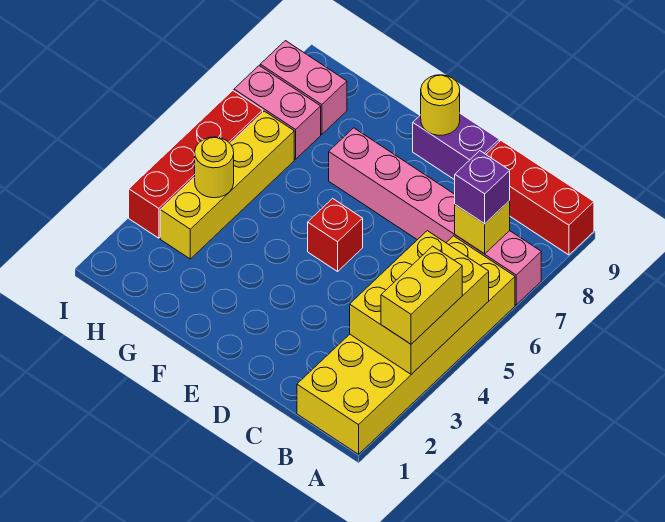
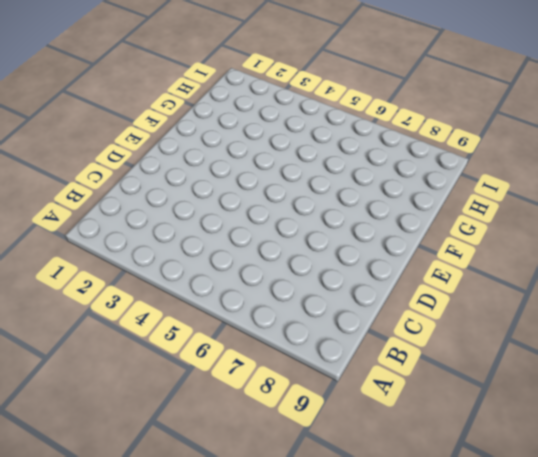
none -> yellow brick A1:B6 level 1
none -> pink brick A7:F7 level 1
none -> red brick A9:C9 level 1

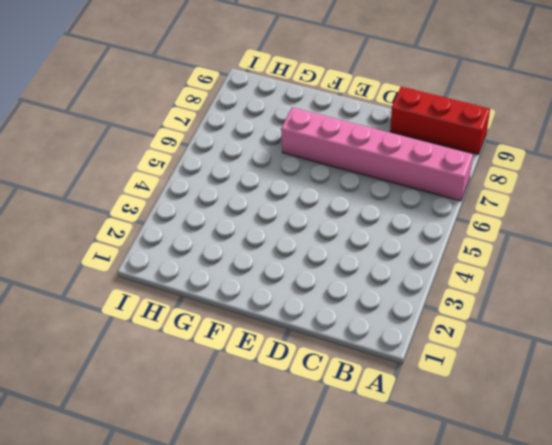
none -> yellow brick A1:B6 level 1
none -> purple brick D9:E9 level 1
none -> red brick E5 level 1

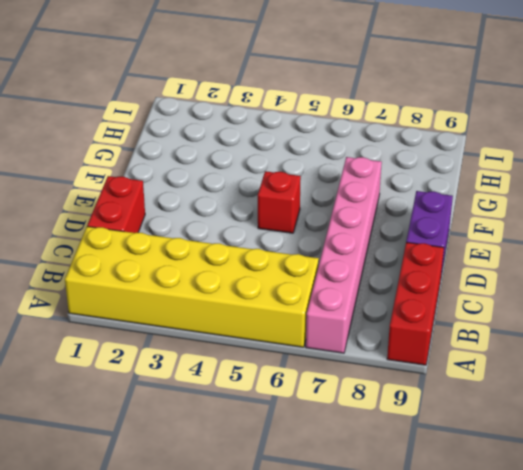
red brick C1:D1 level 1 -> none
none -> yellow brick H3:H6 level 1
none -> pink brick H7:I7 level 1
none -> pink brick H8:I8 level 1

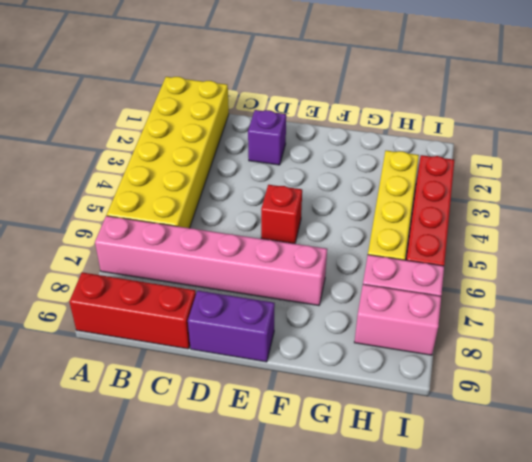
purple brick D2 level 1 -> purple brick B7 level 3
none -> yellow brick A3:B5 level 2
none -> yellow brick B7 level 2
none -> yellow round brick E9 level 2

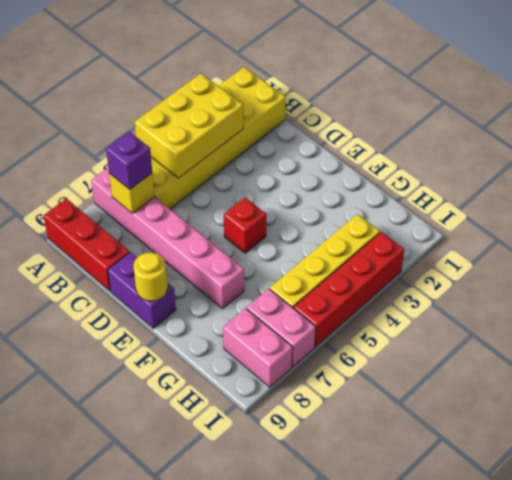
none -> yellow round brick H4 level 2
none -> yellow brick A3:A4 level 3

